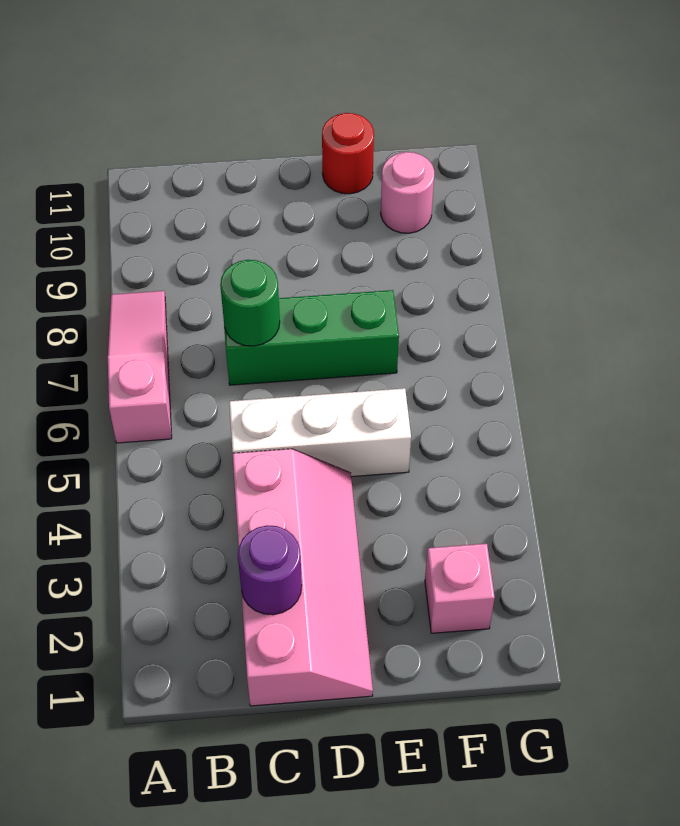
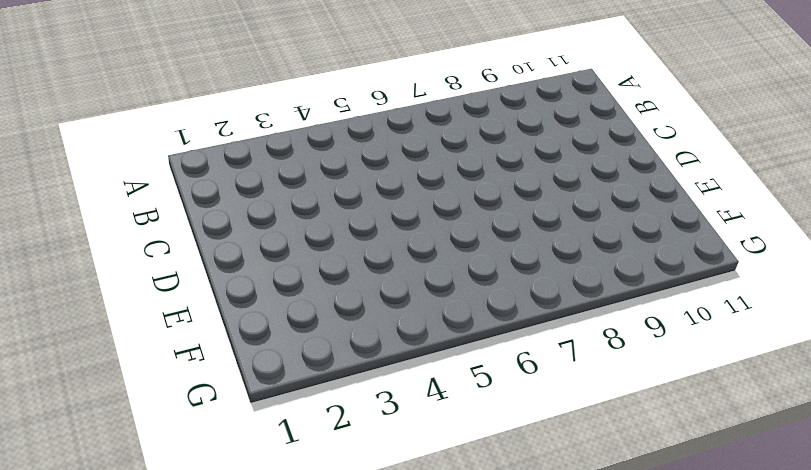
none -> pink slope A6:A8 level 1 top 6
none -> pink slope C1:D4 level 1 top C

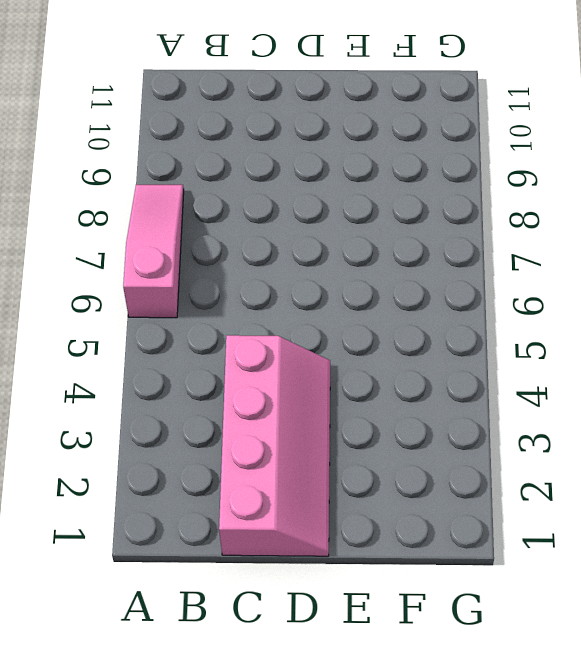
none -> white brick C5:E5 level 1
none -> green brick C7:E7 level 1

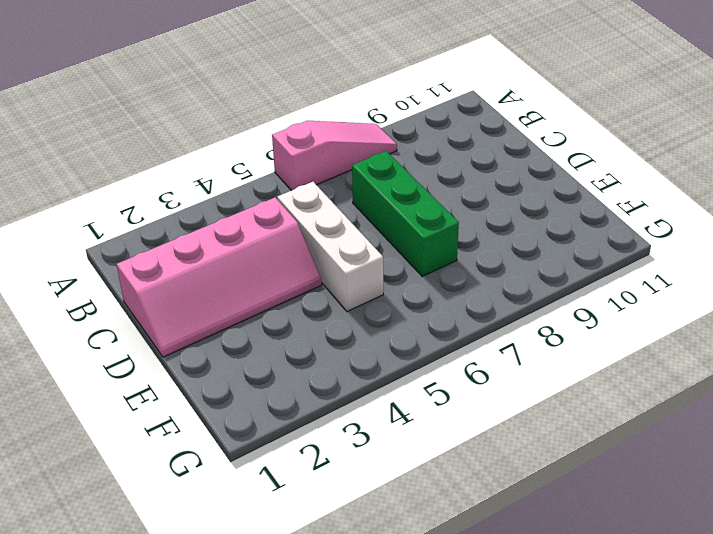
none -> red round brick E11 level 1
none -> pink brick F2 level 1

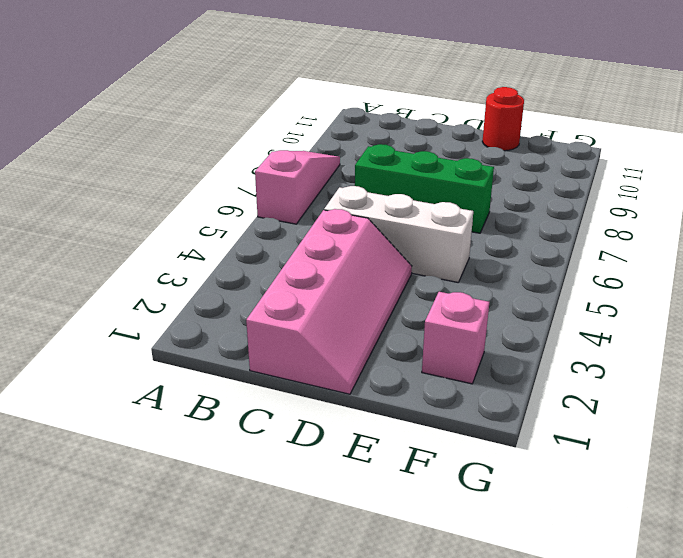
none -> pink round brick F10 level 1
none -> purple round brick C2 level 2

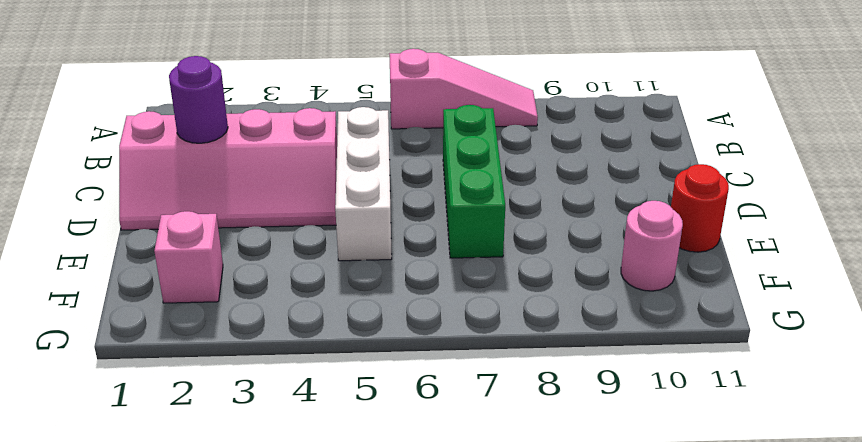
none -> green round brick C7 level 2

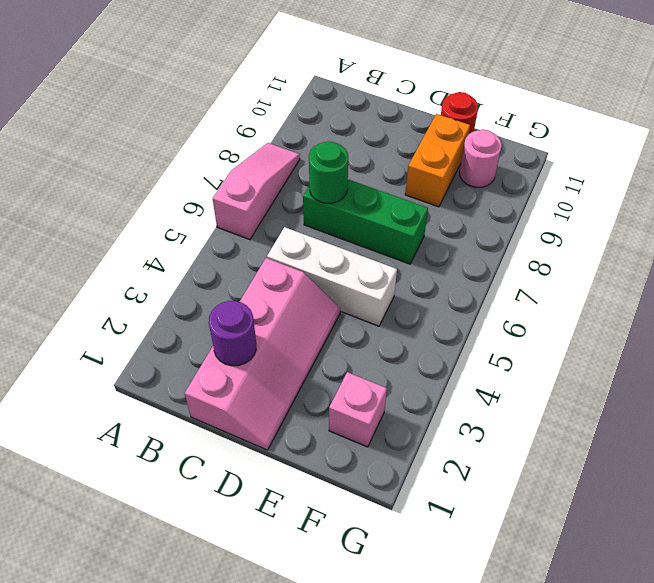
orange brick E9:E10 level 1 -> none

